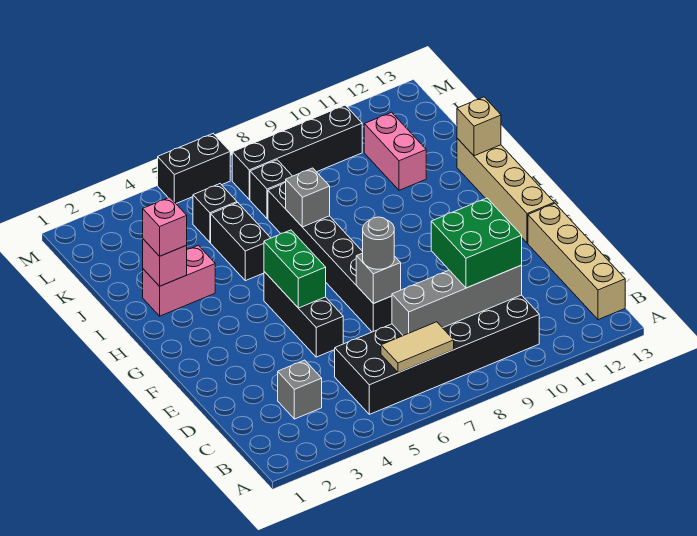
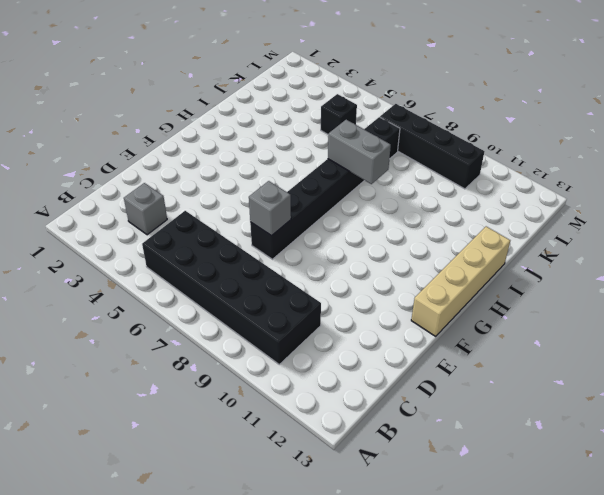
grey brick I7:I8 level 2 -> grey brick I7 level 2
none -> tan brick B13:E13 level 1
none -> black brick E5:G5 level 1
none -> pink brick I2:I3 level 1

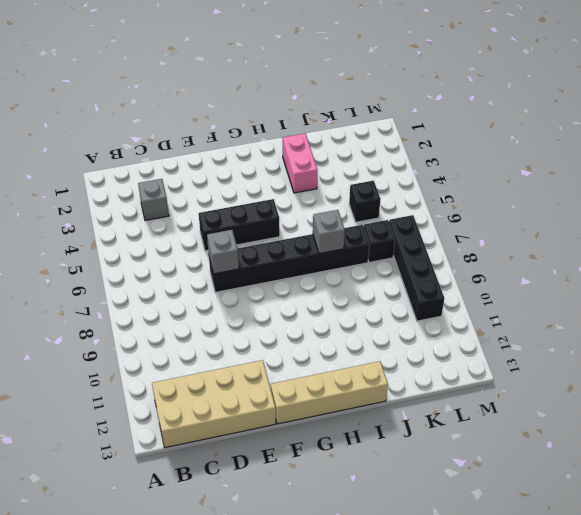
tan brick B12:E13 level 1 -> tan brick B13:E13 level 1
none -> black brick B5:C10 level 1
none -> black brick I5:J5 level 1
none -> pink brick J11:K11 level 1

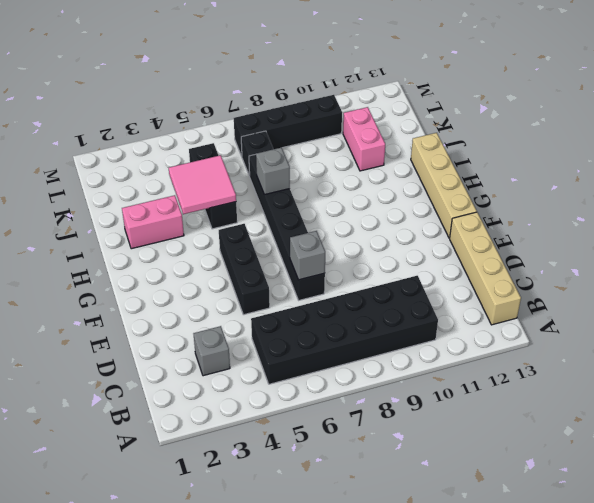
pink tile I4:J5 level 2 -> none
none -> black brick M5:M6 level 1
none -> tan tile B6:B7 level 2
none -> grey brick C7:C10 level 2

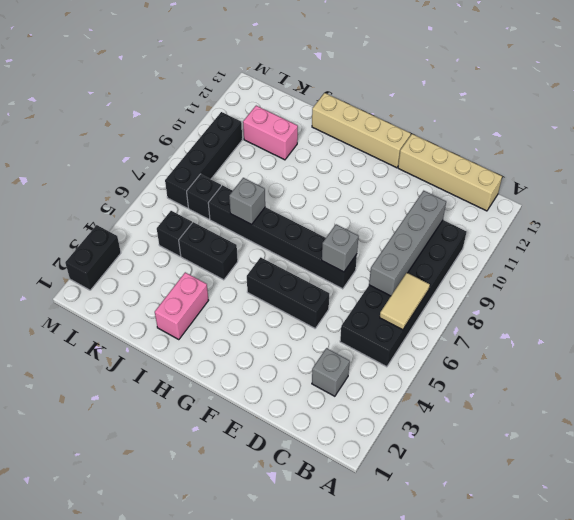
black brick M2:M3 level 1 -> black brick M5:M6 level 1
none -> green brick F5:G5 level 2
none -> pink brick I2 level 2
none -> tan brick I13 level 2

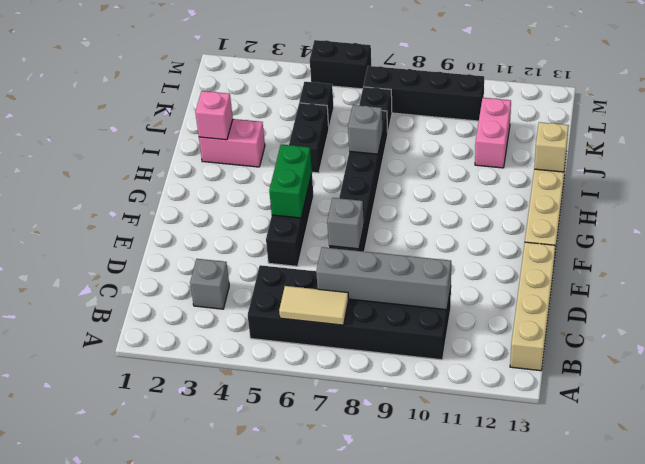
none -> green brick C9:D10 level 3
none -> grey round brick E7 level 3
none -> pink brick I2 level 3

